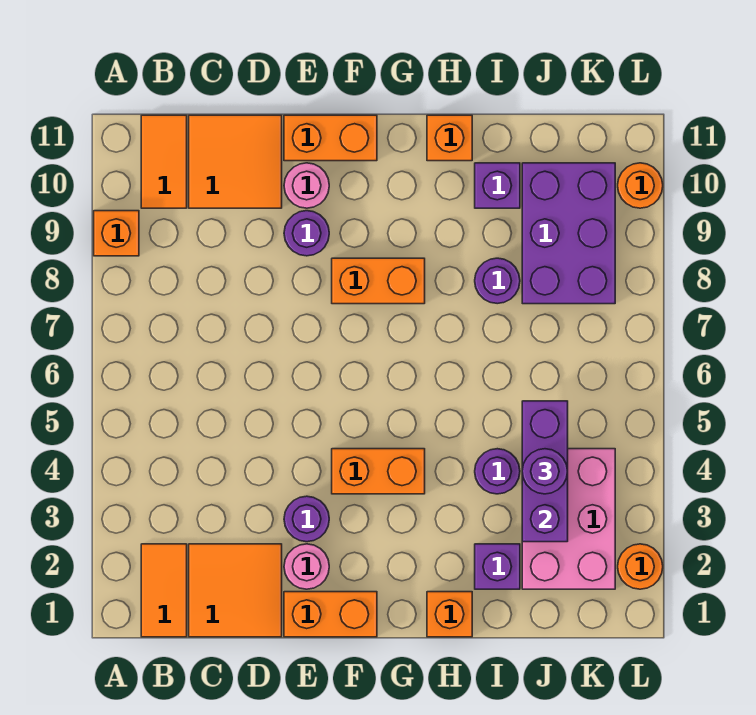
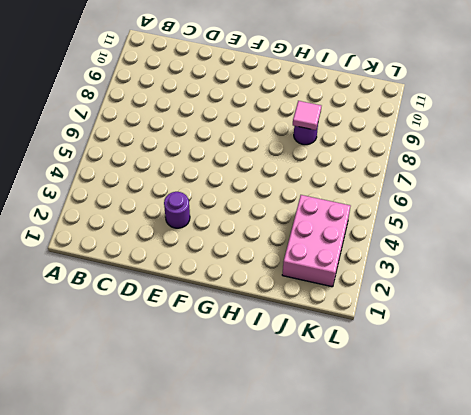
pink tile I8 level 2 -> none
none -> orange brick A9 level 1
none -> orange tile B1:B2 level 1
none -> orange tile B10:B11 level 1

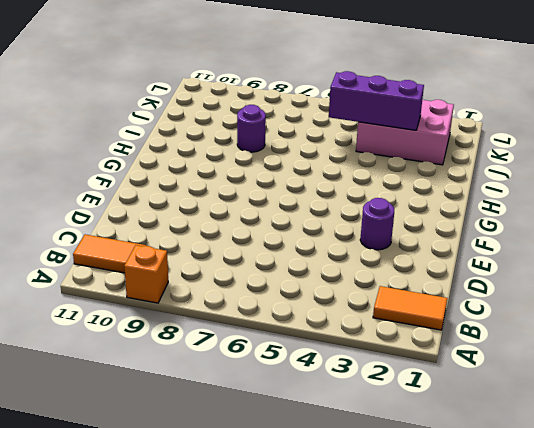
none -> orange tile C1:D2 level 1
none -> orange tile C10:D11 level 1
none -> orange brick E1:F1 level 1

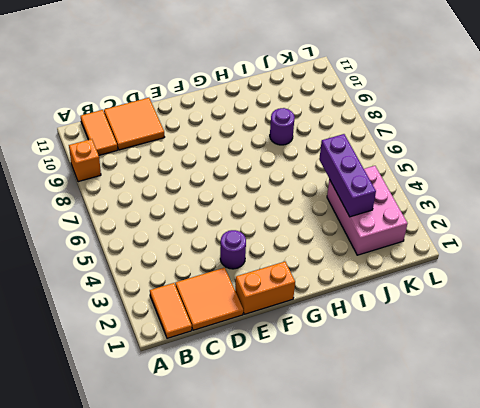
none -> pink round brick E2 level 1
none -> purple round brick E9 level 1
none -> pink round brick E10 level 1

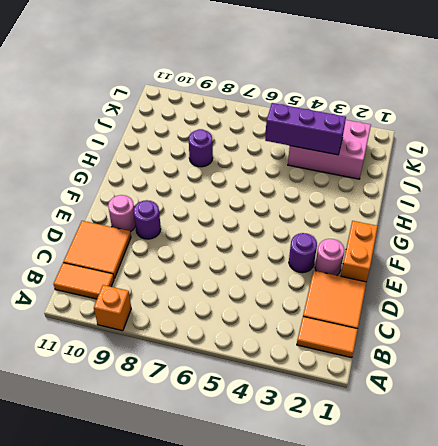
none -> orange brick E11:F11 level 1
none -> orange brick F4:G4 level 1
none -> orange brick F8:G8 level 1

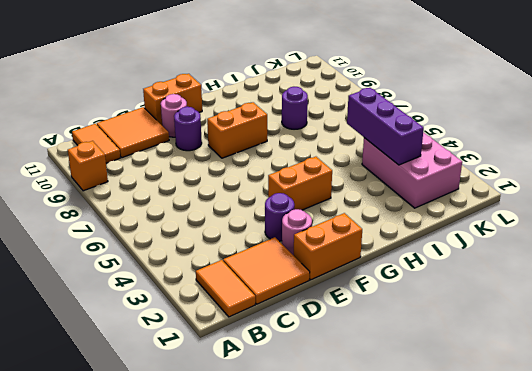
none -> orange brick H1 level 1
none -> orange brick H11 level 1
none -> purple brick I2 level 1

